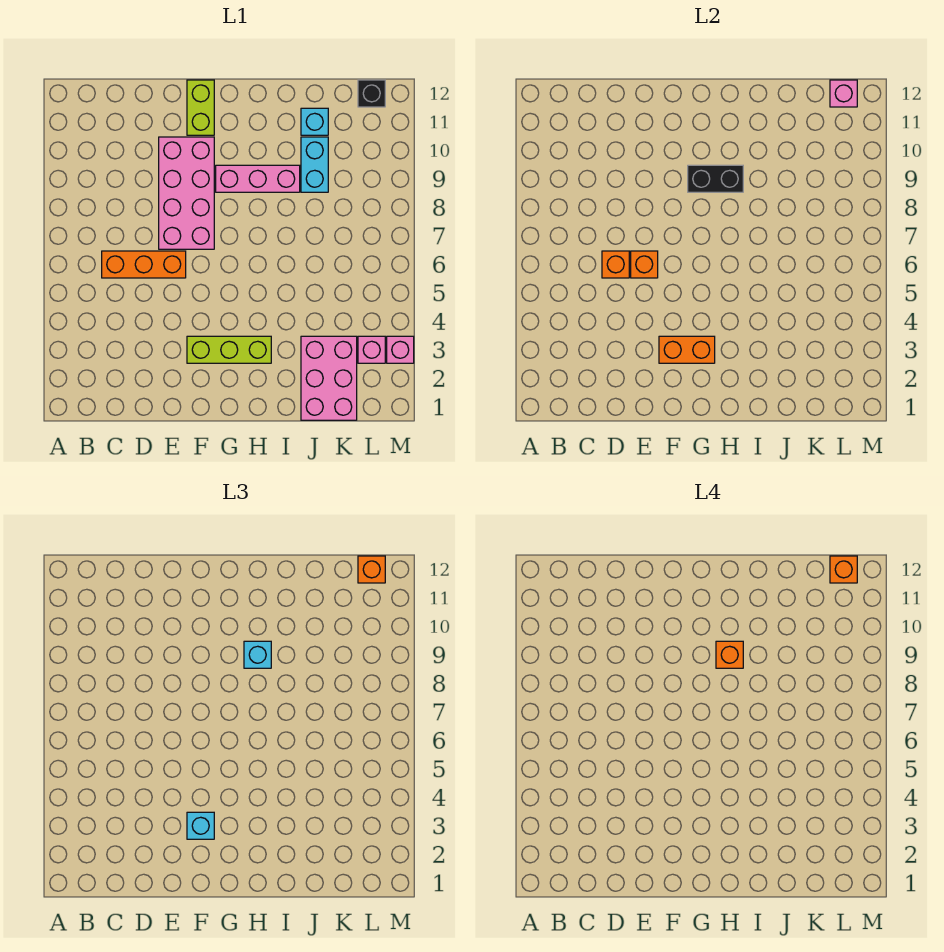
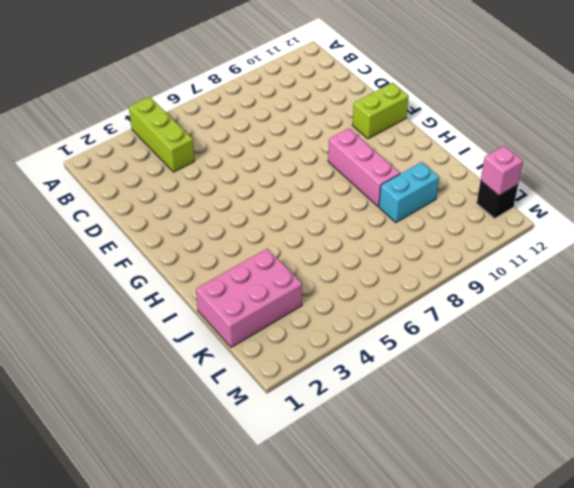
lime brick A4:C4 level 1 -> lime brick F3:H3 level 1
none -> orange brick C6:E6 level 1
none -> pink brick E7:F10 level 1
none -> cyan brick J11 level 1

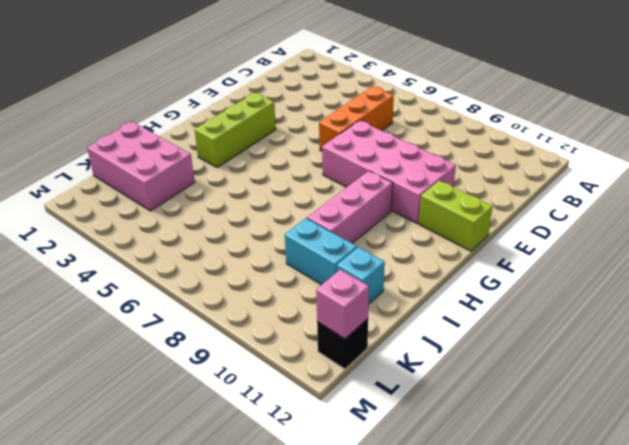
none -> pink brick L3 level 1
none -> pink brick M3 level 1
none -> orange brick D6 level 2

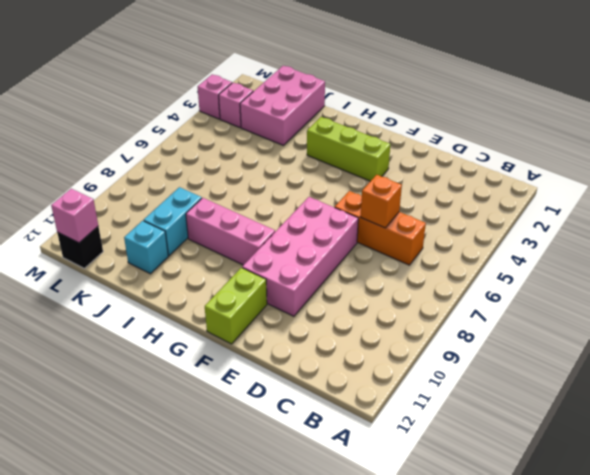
none -> orange brick E6 level 2
none -> orange brick F3:G3 level 2
none -> black brick G9:H9 level 2

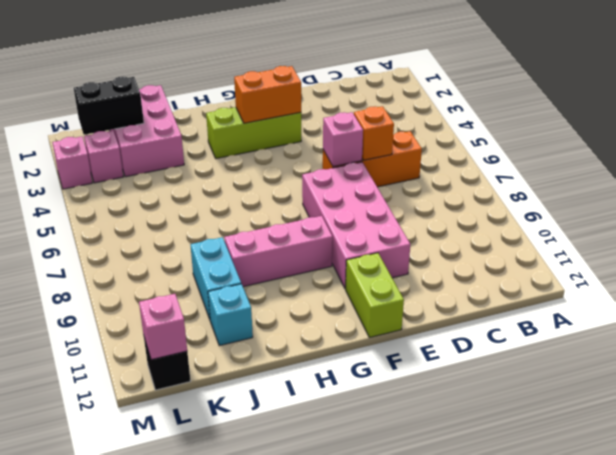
pink brick E6 level 2 -> orange brick E6 level 2
black brick K2:L2 level 2 -> black brick G9:H9 level 2
none -> cyan brick F3 level 3
none -> cyan brick H9 level 3
none -> orange brick L12 level 3

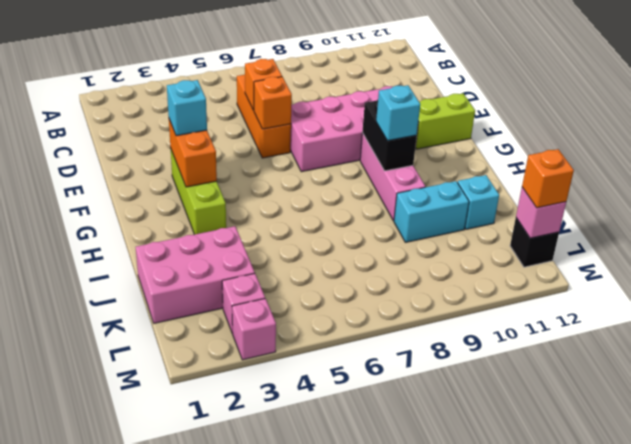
none -> orange brick H9 level 4
none -> orange brick L12 level 4

